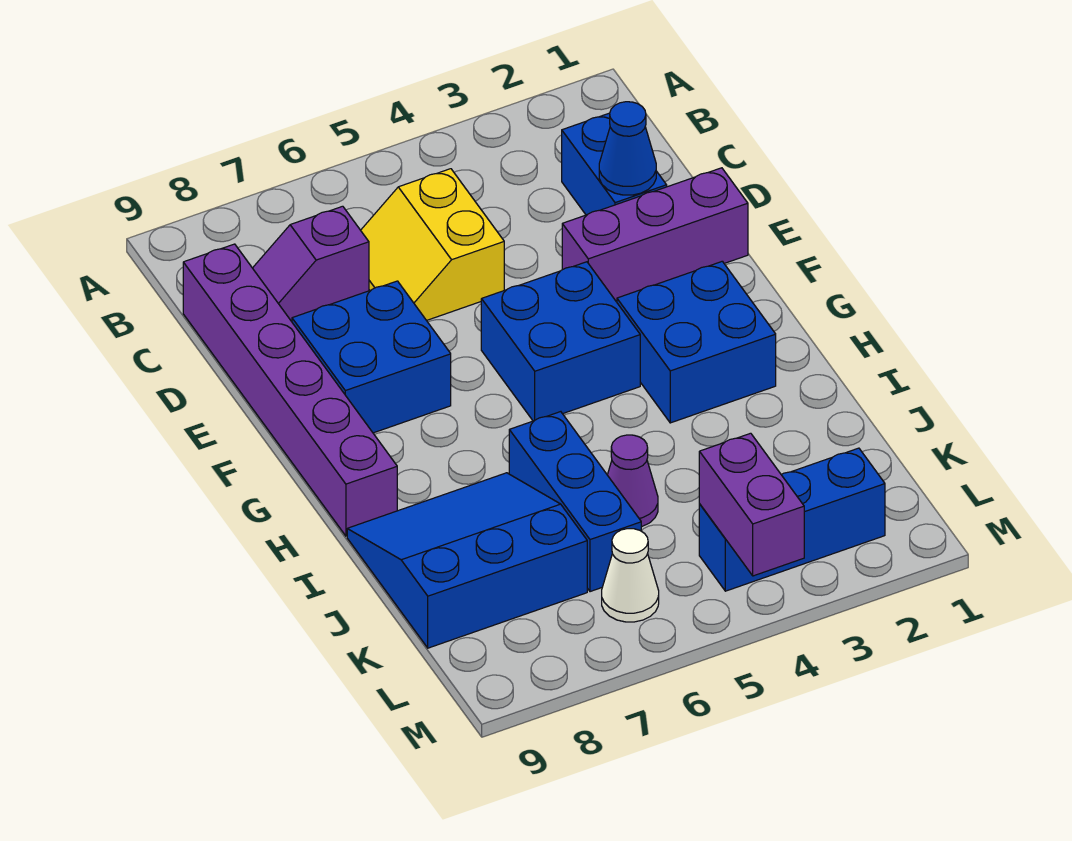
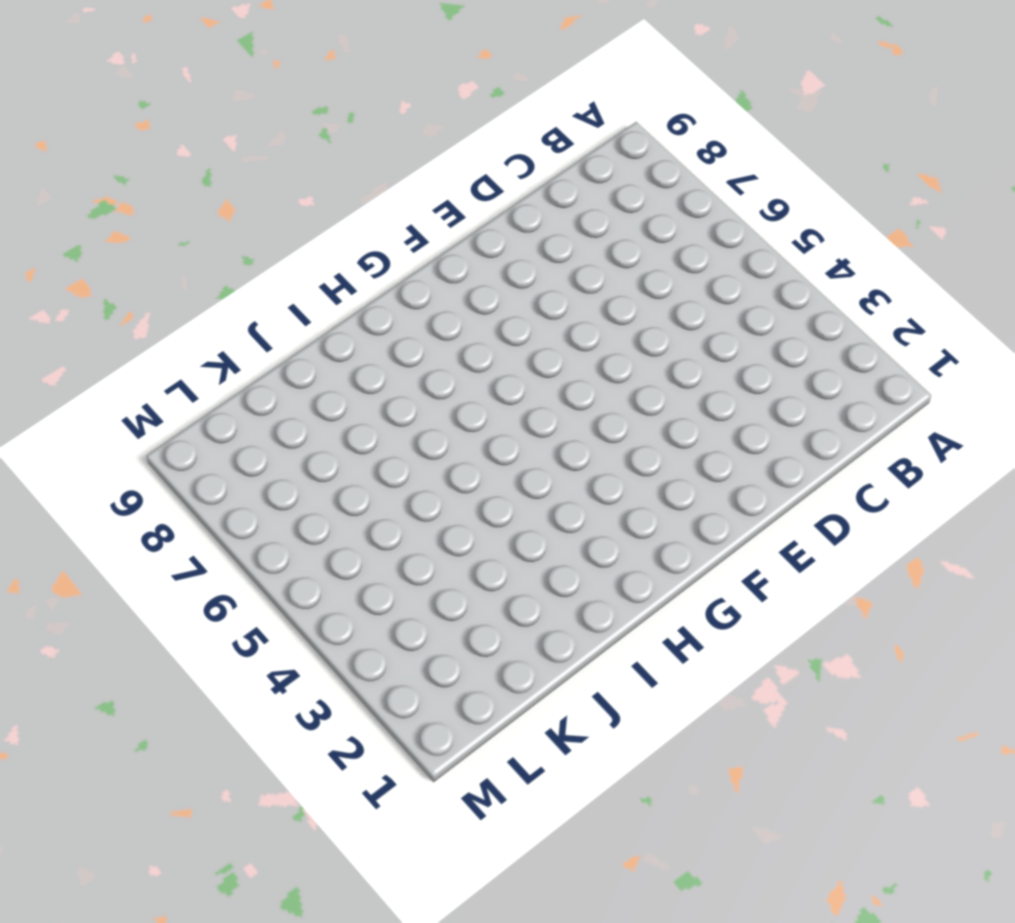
none -> blue brick C2:D2 level 1
none -> yellow slope C5:D6 level 1 top 5
none -> purple slope C7:C8 level 1 top 7

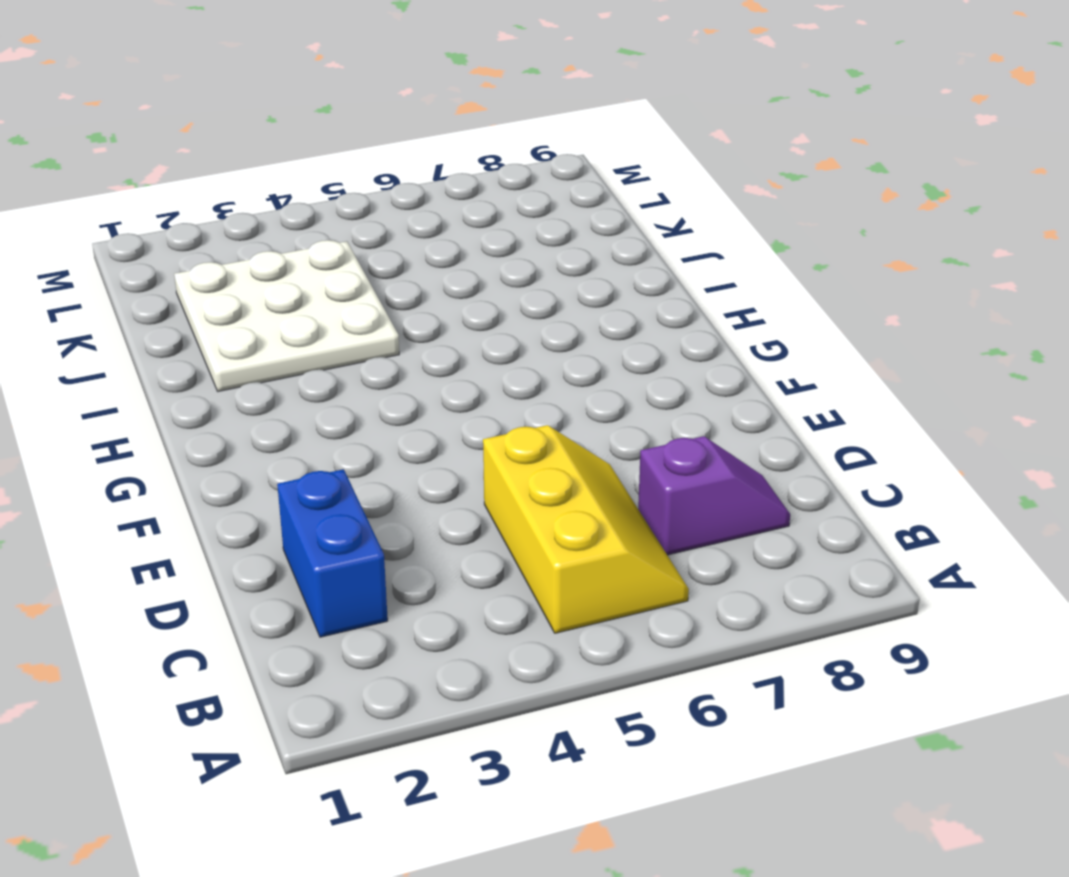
yellow slope B5:D6 level 1 top 5 -> yellow slope C5:D6 level 1 top 5
white plate I2:K4 level 1 -> none
none -> purple brick C9:H9 level 1
none -> purple brick E1:E3 level 1
none -> blue brick E7:F8 level 1

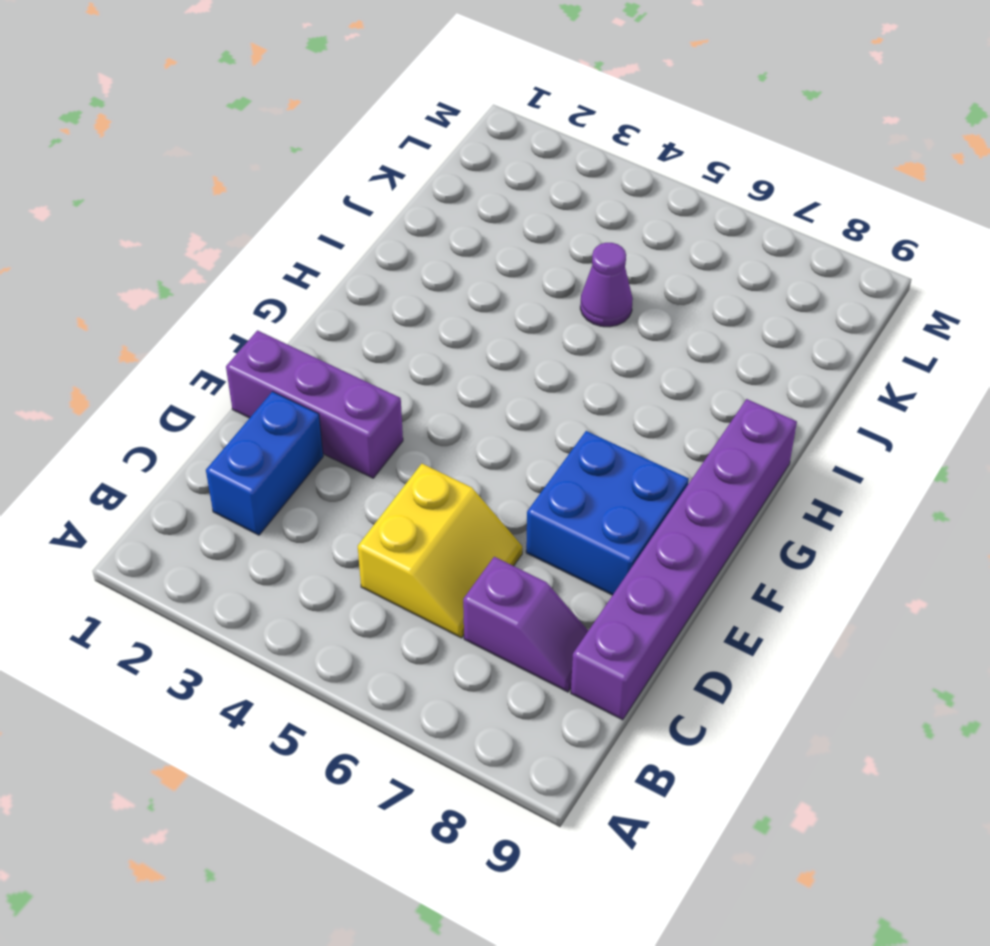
none -> blue brick F4:G5 level 1
none -> blue brick G2:H3 level 1
none -> blue brick I6:K6 level 1

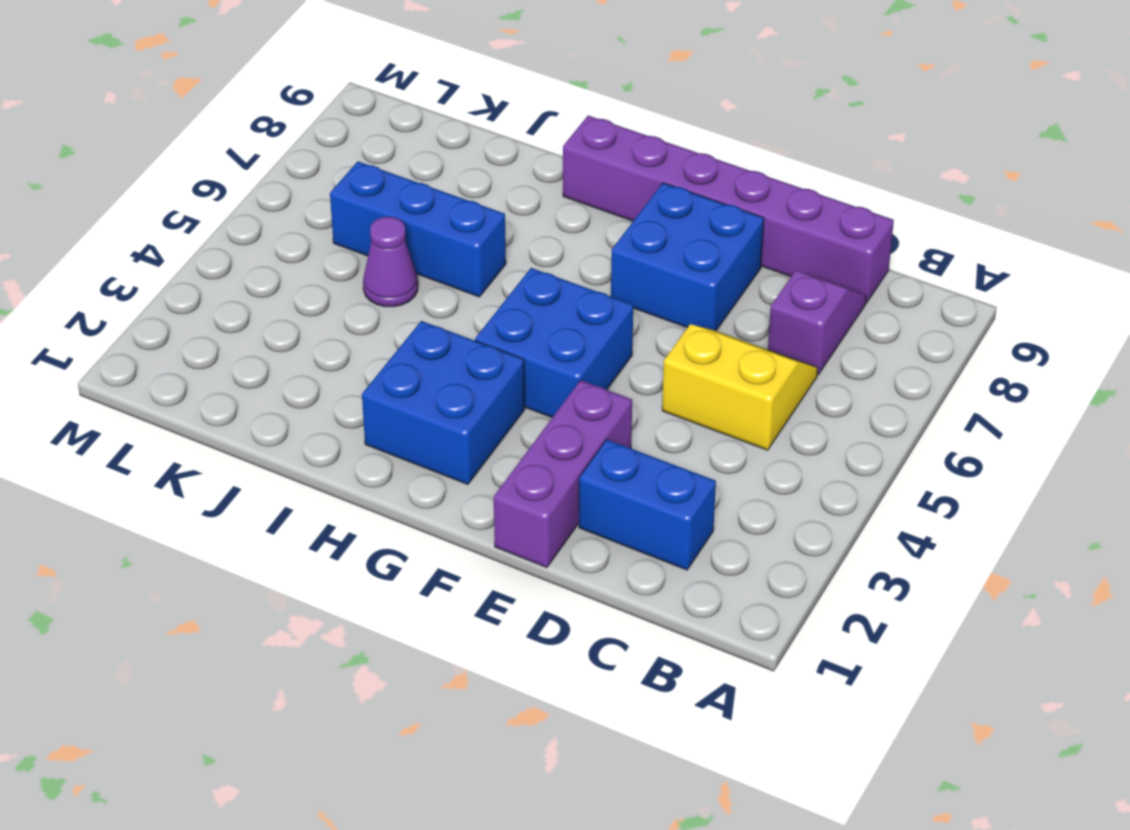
none -> blue slope I7:K9 level 1 top K
none -> blue brick L2:L4 level 1
none -> white cone L6 level 1

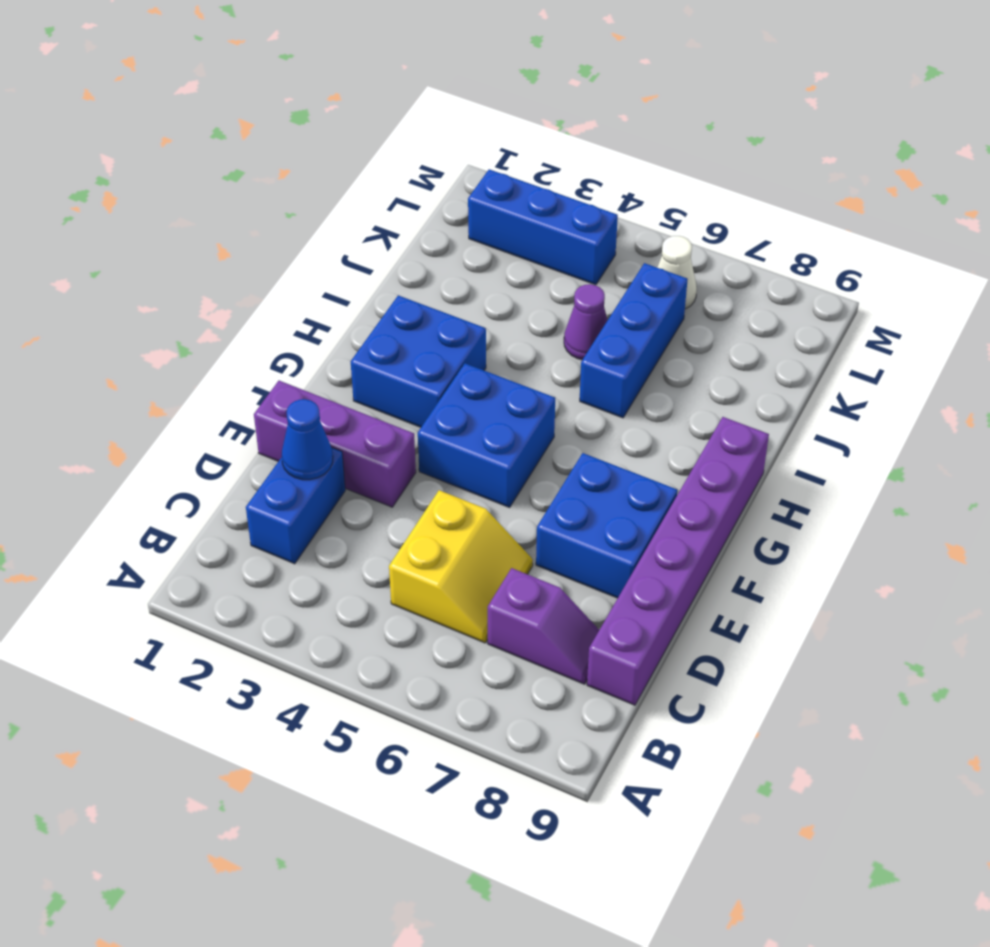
none -> blue slope I7:K9 level 1 top K
none -> purple brick L4:M4 level 2

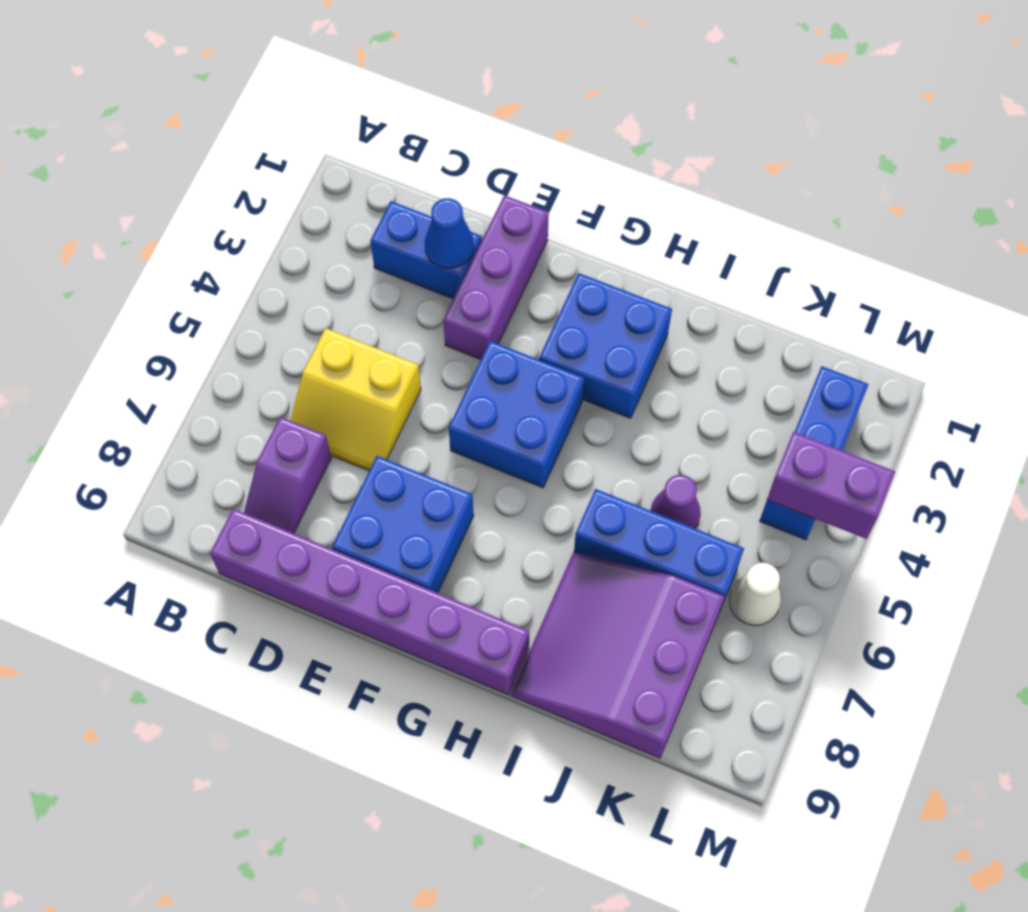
purple slope I7:K9 level 1 top K -> blue slope I7:K9 level 1 top K

